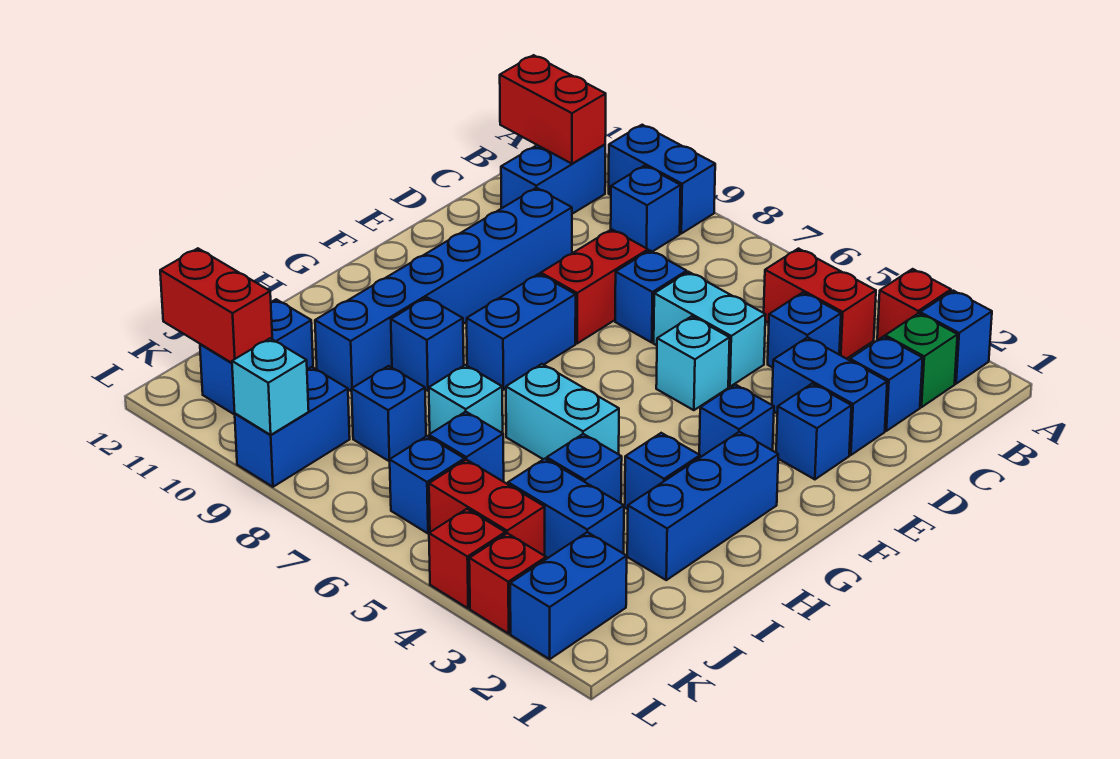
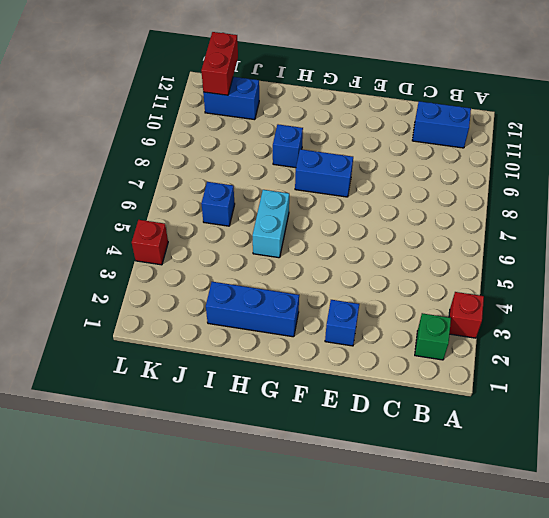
none -> blue brick A2 level 1
none -> blue brick A9:A10 level 1
none -> red brick B4:B5 level 1
none -> blue brick B9 level 1

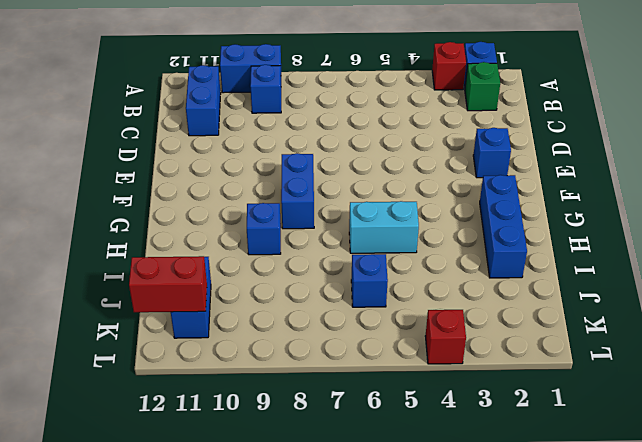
none -> red brick B4:B5 level 1
none -> blue brick C2 level 1
none -> blue brick C4 level 1
none -> blue brick D2:D3 level 1

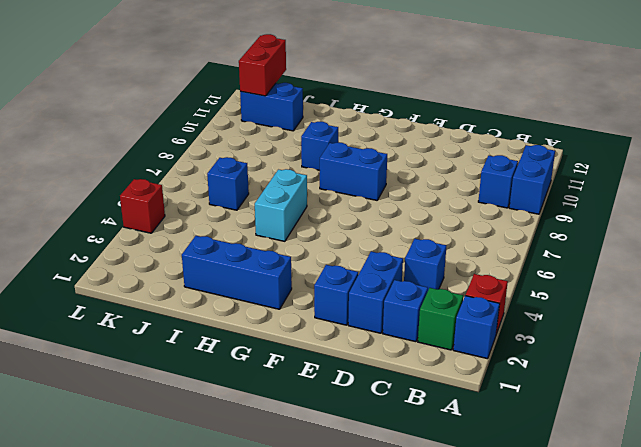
none -> red brick B4:B5 level 1
none -> blue brick B11:C11 level 1
none -> cyan brick D5:D6 level 1
none -> blue brick D7 level 1

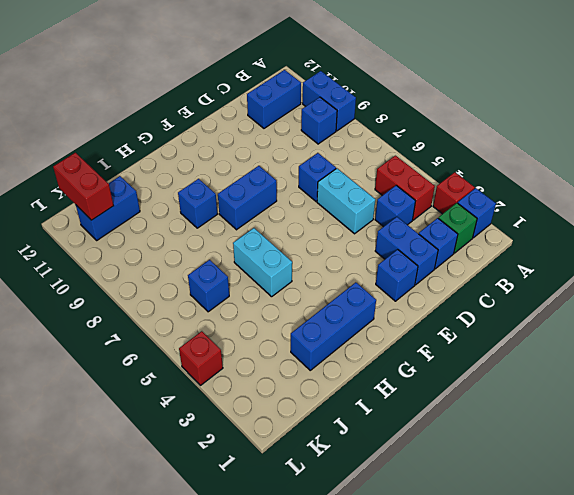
none -> red brick D8:E8 level 1
none -> blue brick D10:I10 level 1
none -> cyan brick E5 level 1
none -> blue brick F3 level 1

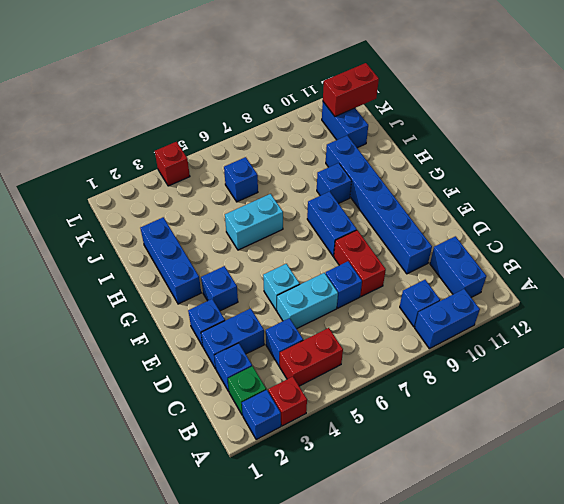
none -> blue brick H3 level 1
none -> blue brick I4 level 1
none -> cyan brick I7 level 1
none -> blue brick J3:J4 level 1

